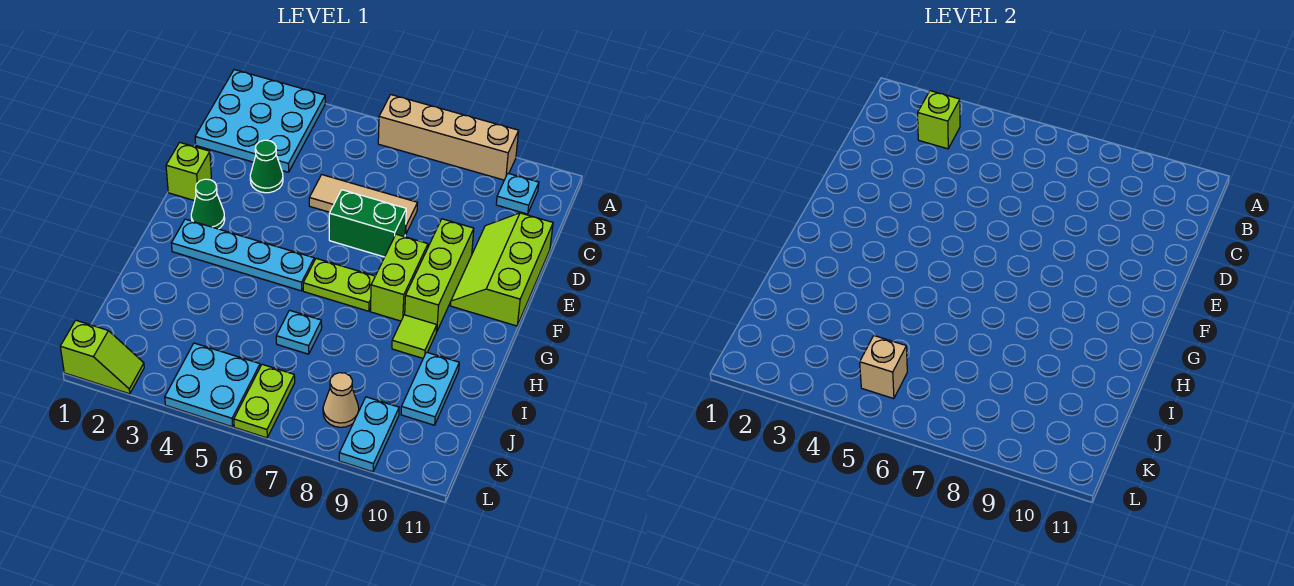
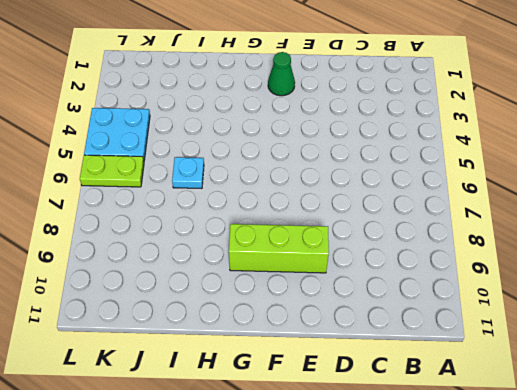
none -> cyan plate A1:C3 level 1
none -> tan brick A6:A9 level 1
none -> cyan plate B10 level 1

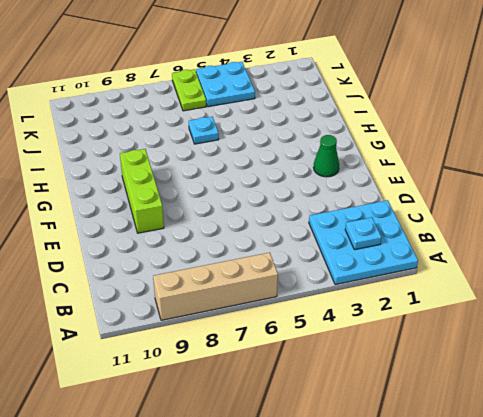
cyan plate B2 level 2 -> cyan plate B10 level 1
none -> green cone D3 level 1
none -> tan tile D5:D7 level 1
none -> lime slope D10:F11 level 1 top 11

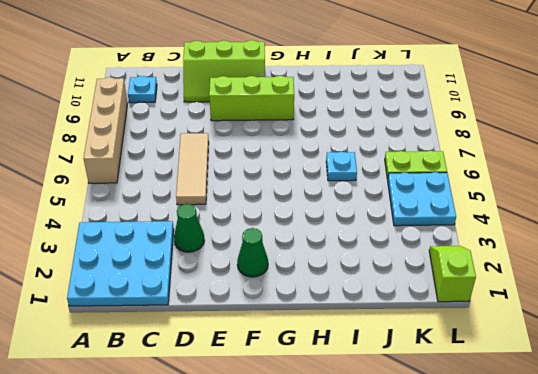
none -> lime brick E1 level 1
none -> green brick E6:E7 level 1
none -> lime brick F8:G8 level 1

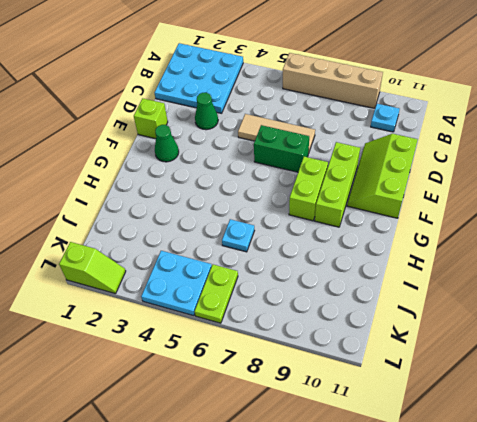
none -> cyan plate G2:G5 level 1
none -> lime plate G6:G7 level 1
none -> lime tile H9 level 1

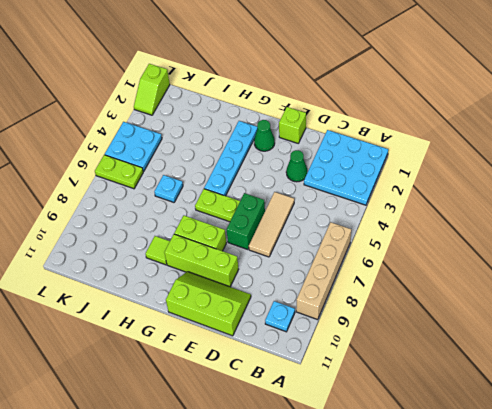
lime plate F6:G6 level 1 -> lime plate G6:G7 level 1
none -> cyan plate I10:J10 level 1
none -> tan cone K8 level 1
none -> cyan plate K9:L9 level 1

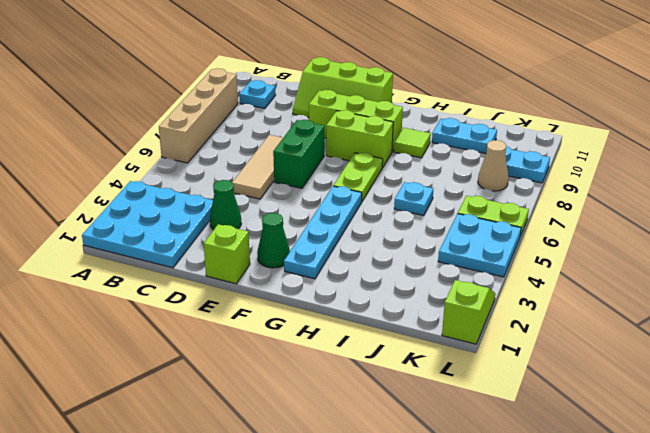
none -> lime brick B3 level 2
none -> tan brick K5 level 2

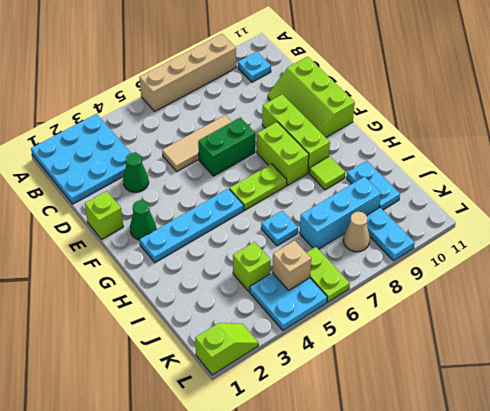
lime brick J4 level 1 -> lime brick B3 level 2
cyan brick J7:J9 level 1 -> none

